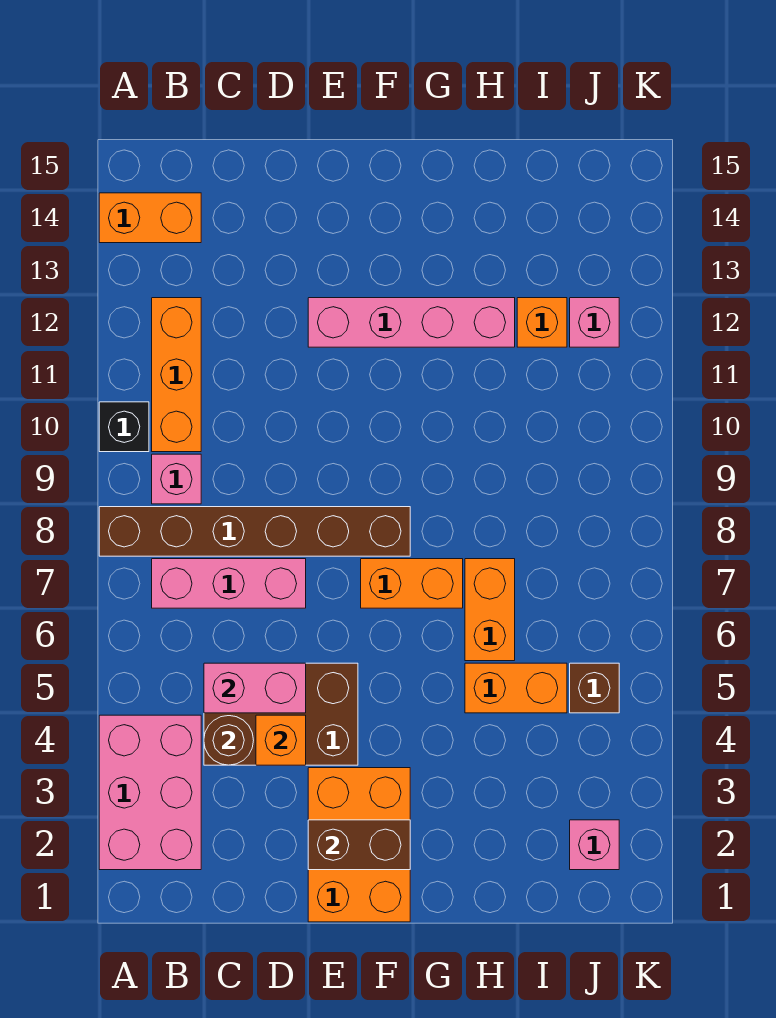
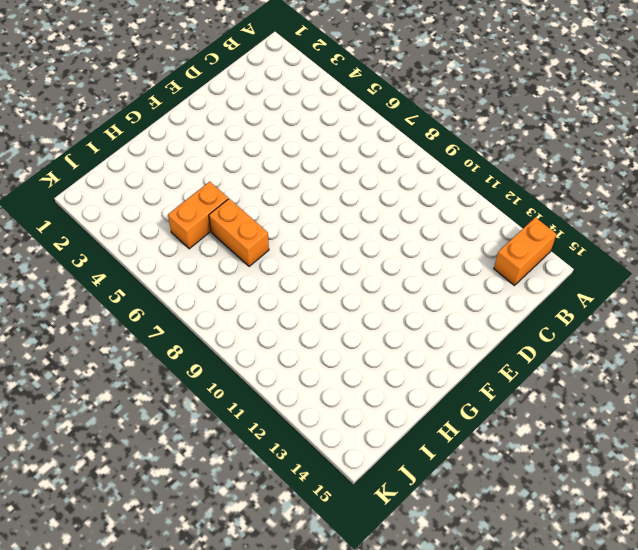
none -> pink brick A2:B4 level 1
none -> brown brick A8:F8 level 1
none -> black brick A10 level 1

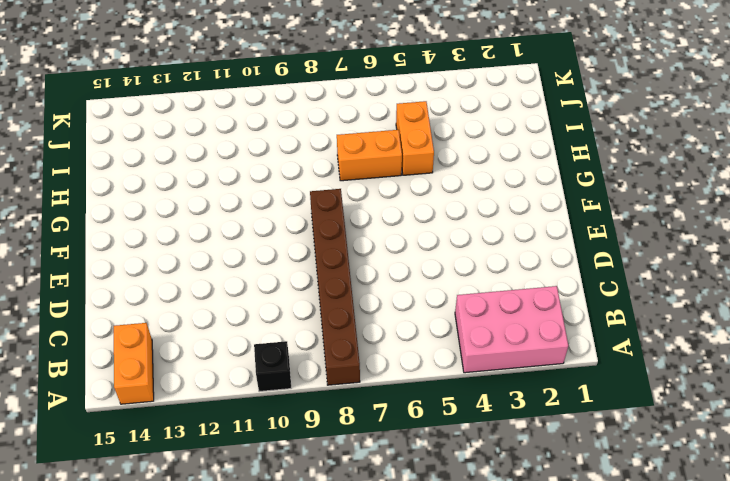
none -> pink brick B7:D7 level 1
none -> pink brick B9 level 1
none -> orange brick B10:B12 level 1

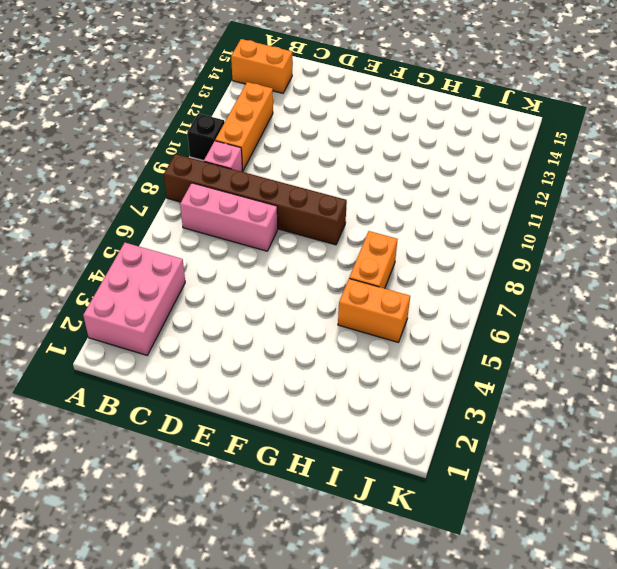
none -> brown brick C4:E5 level 1
none -> orange brick E1:F3 level 1
none -> pink brick E12:H12 level 1

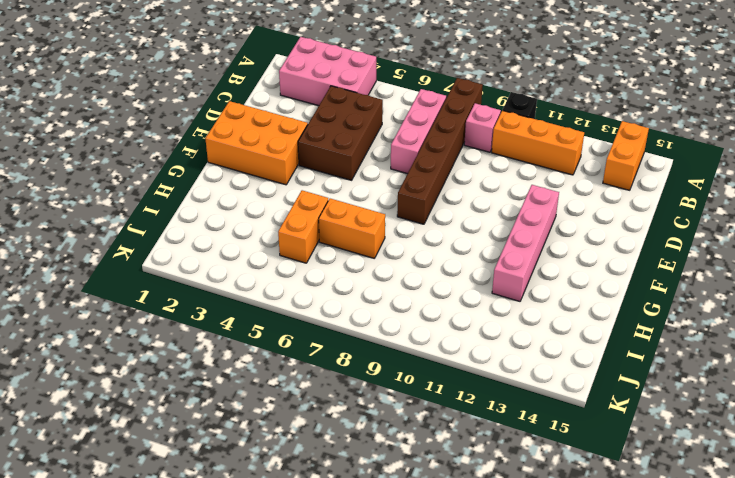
none -> orange brick F7:G7 level 1
none -> orange brick I12 level 1
none -> pink brick J2 level 1

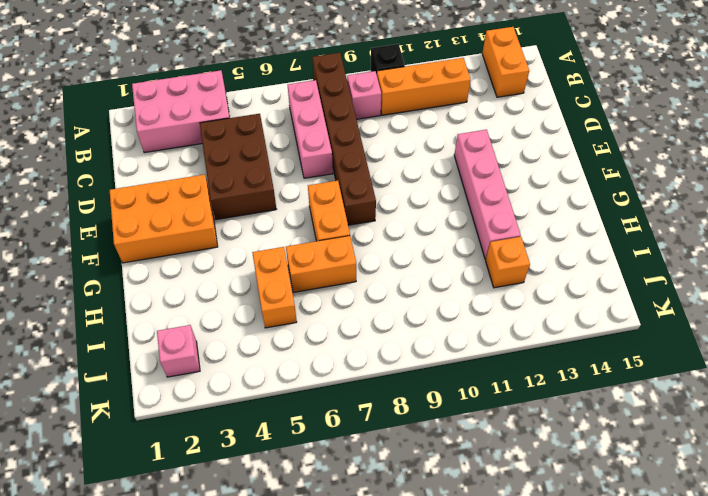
none -> brown brick J5 level 1
none -> pink brick J12 level 1
none -> brown round brick C4 level 2

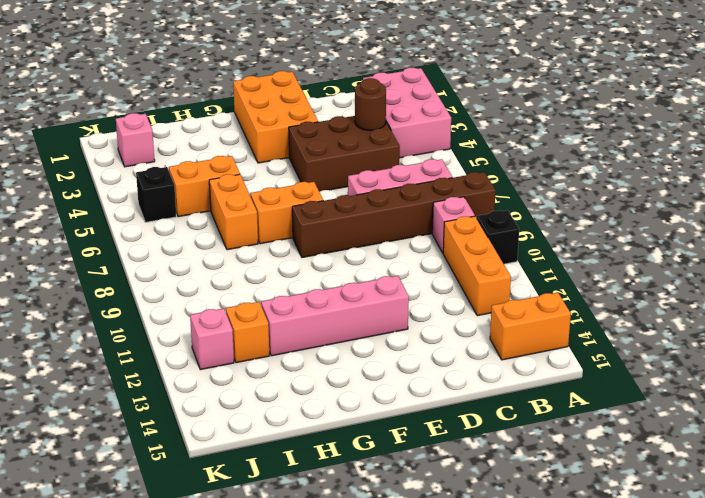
black brick J5 level 1 -> brown brick J5 level 1
none -> pink brick C5:D5 level 2
none -> orange brick D4 level 2
none -> brown brick E2:F2 level 2

